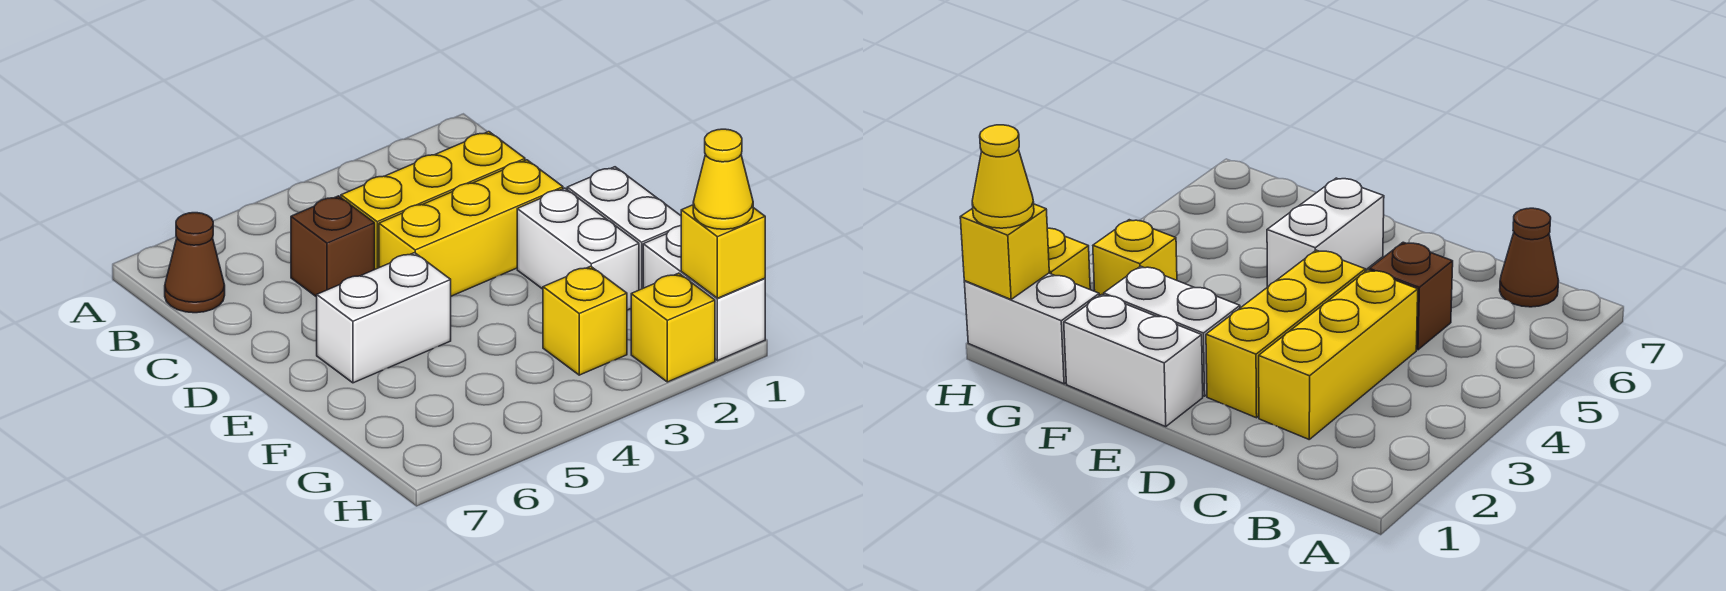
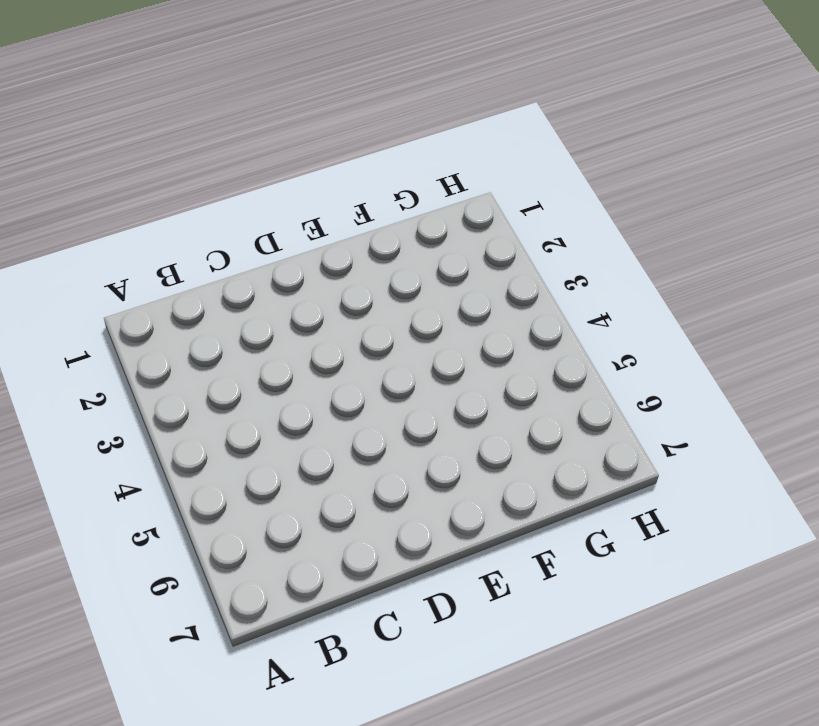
none -> brown cone B7 level 1
none -> yellow brick C2:C4 level 1
none -> brown brick C5 level 1

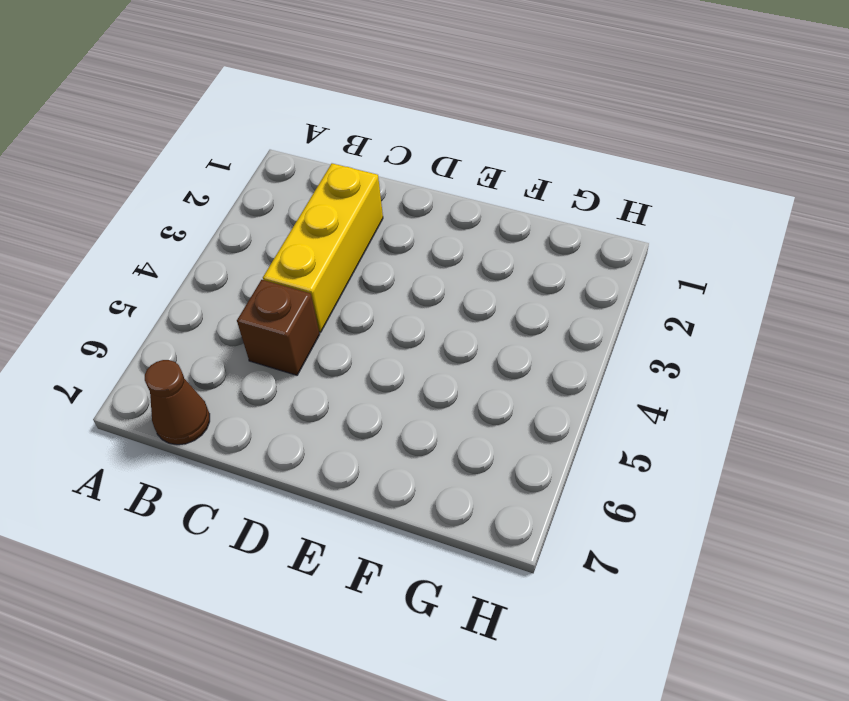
none -> yellow brick D2:D4 level 1
none -> white brick E1:F1 level 1
none -> white brick E2:F2 level 1

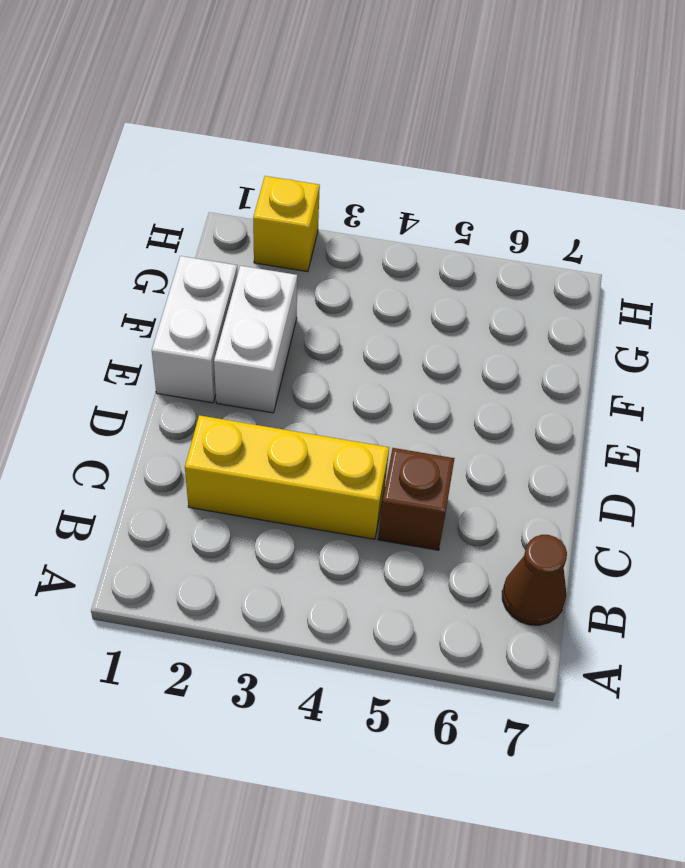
none -> yellow brick D2:D4 level 1
none -> white brick E5:E6 level 1
none -> white brick G1:H1 level 1

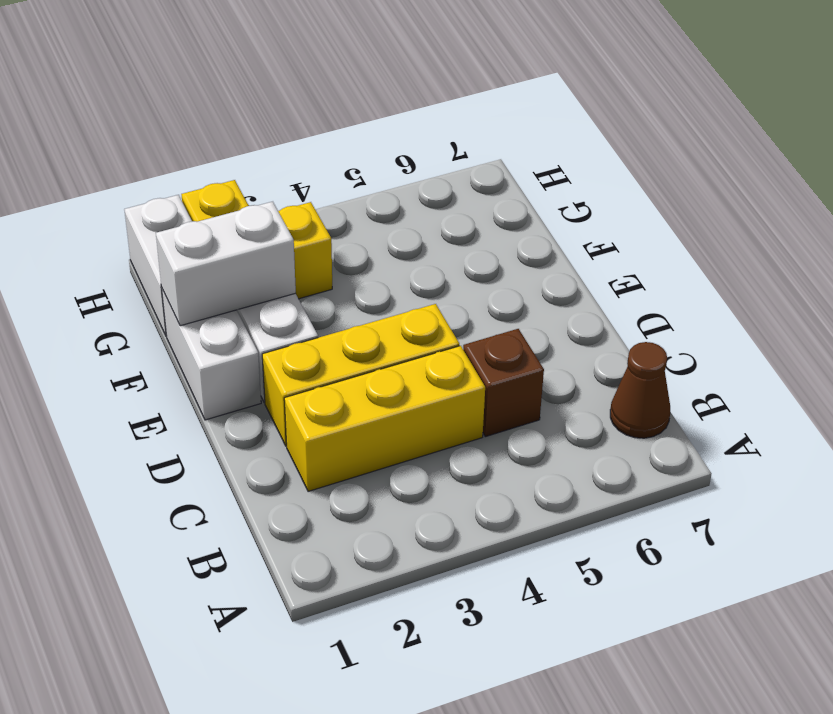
white brick F1:F2 level 2 -> white brick E5:E6 level 1
none -> yellow brick H1 level 2
none -> yellow cone H1 level 3

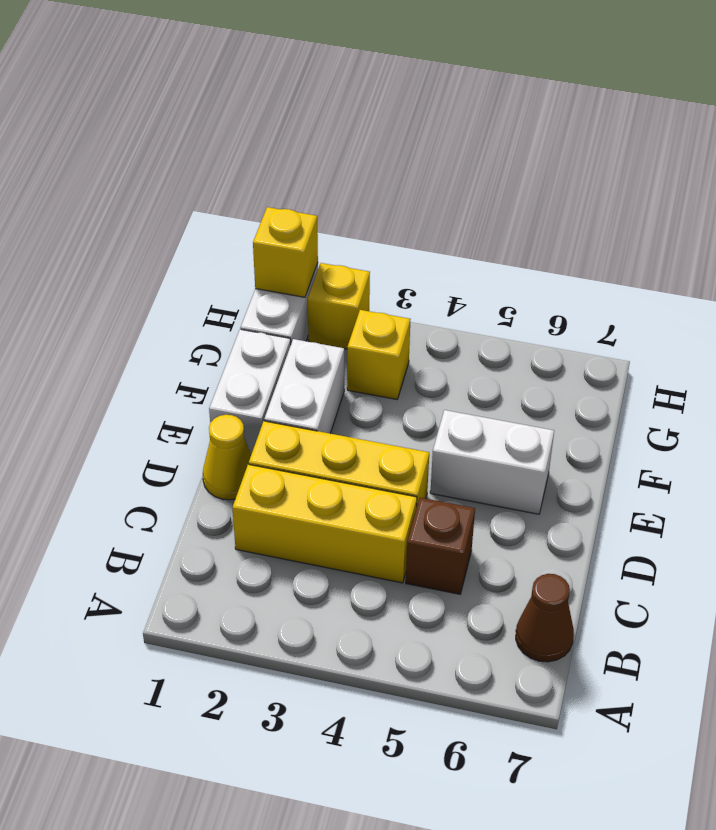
yellow cone D1 level 1 -> yellow cone H1 level 3

